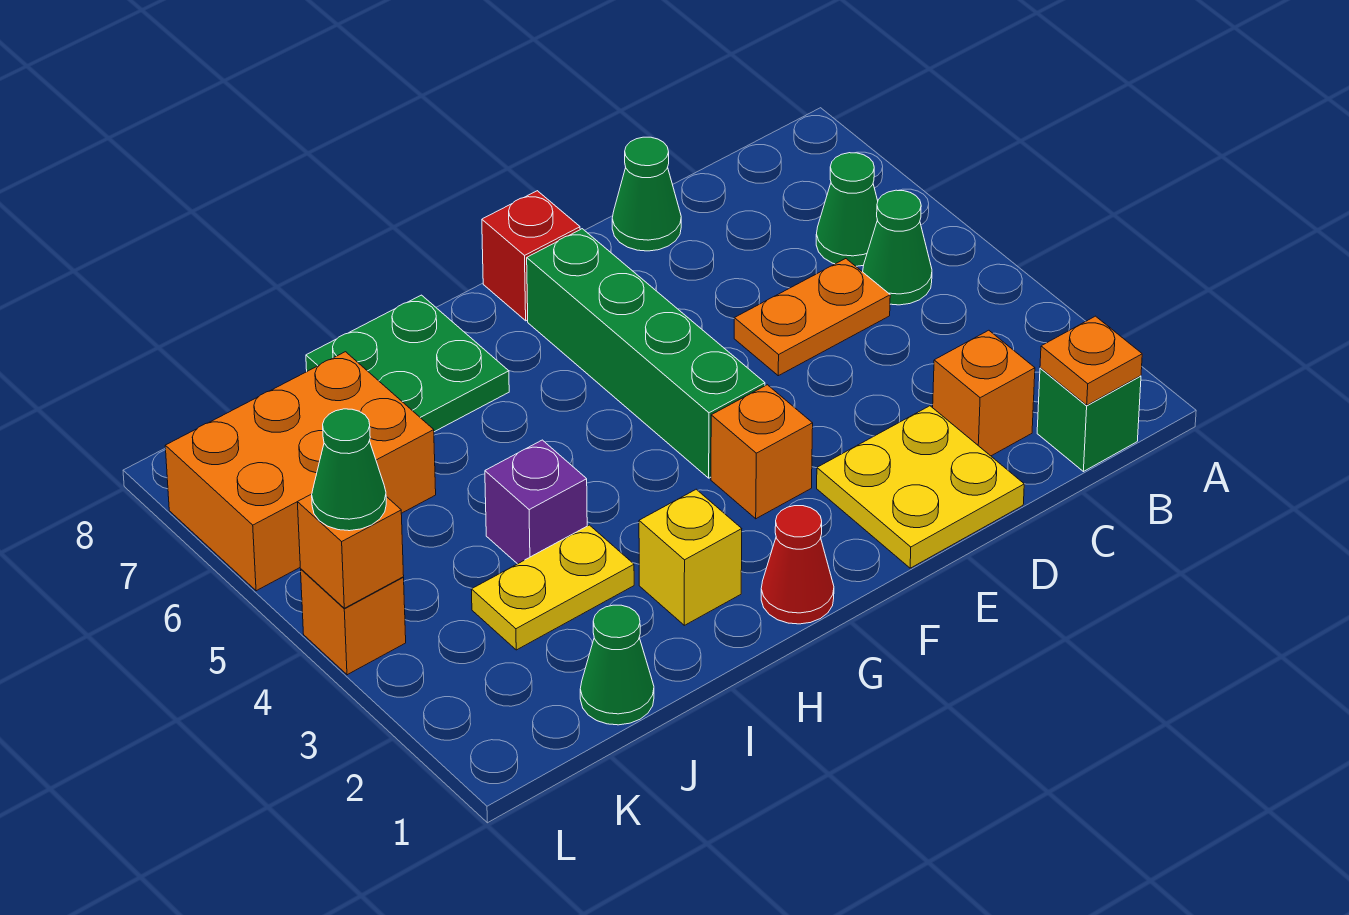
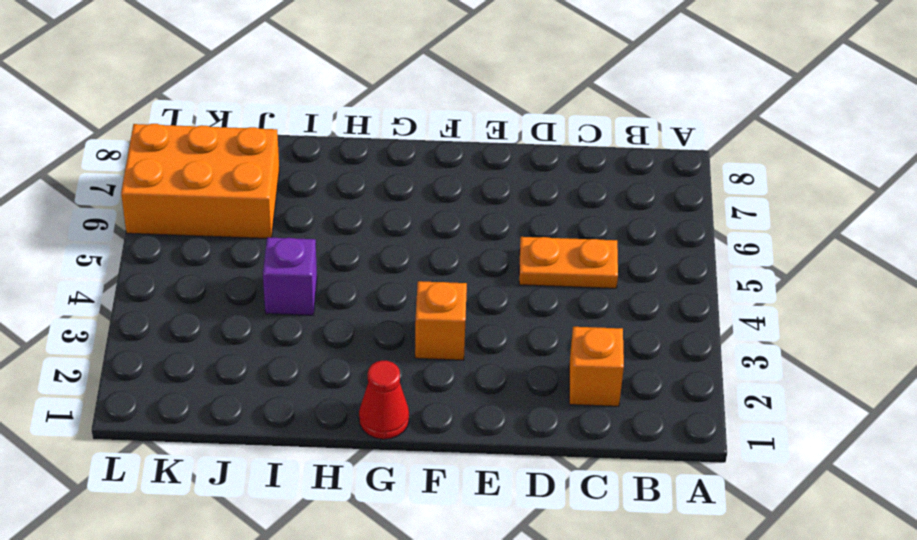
none -> green brick B1 level 1
none -> green cone B5 level 1
none -> green cone B6 level 1

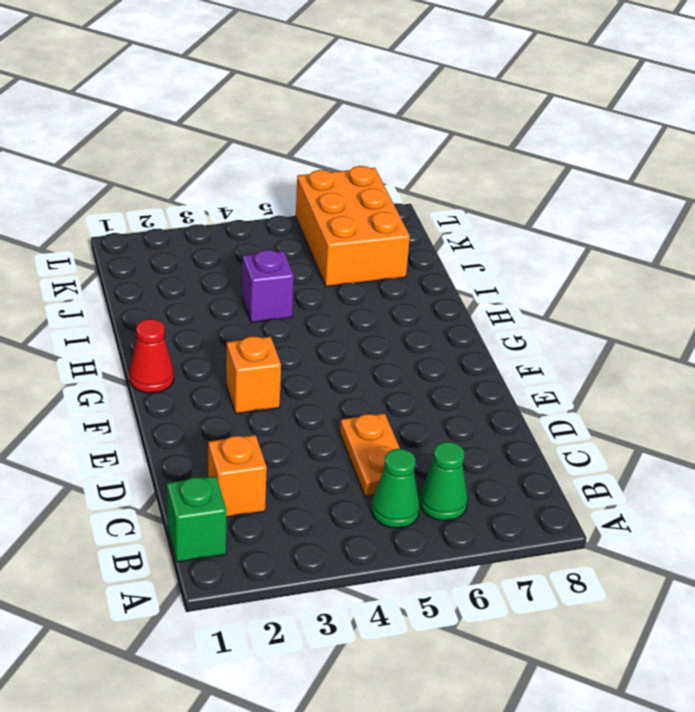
none -> yellow plate D1:E2 level 1
none -> green cone D8 level 1
none -> green brick F4:F7 level 1

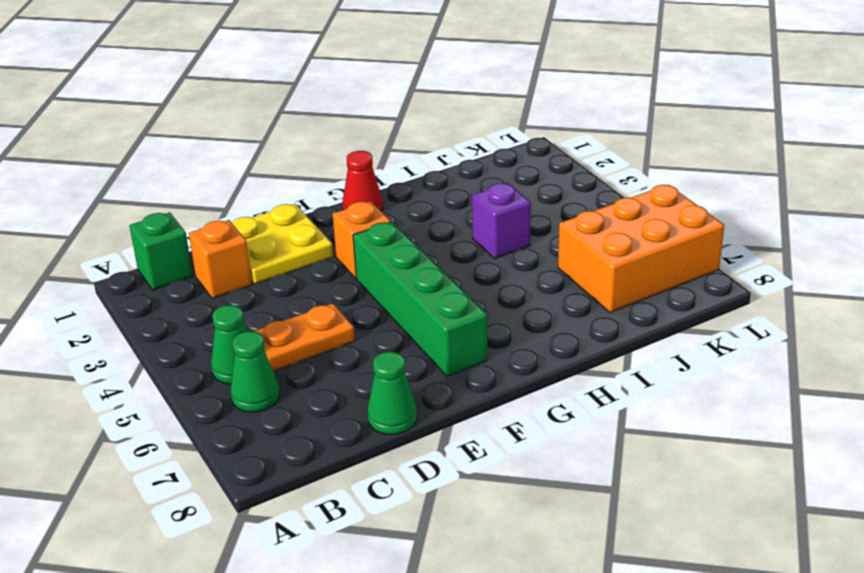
none -> red brick F8 level 1
none -> yellow brick H2 level 1
none -> green plate H7:I8 level 1

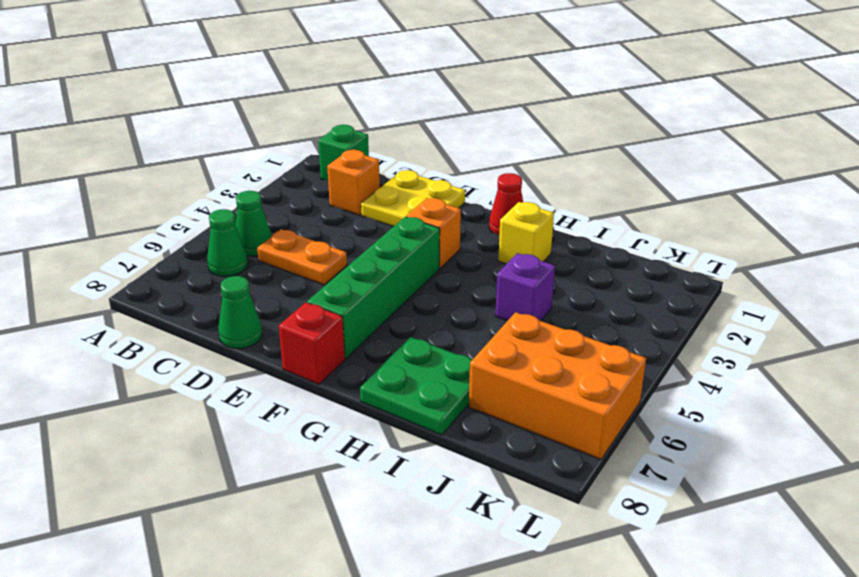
none -> yellow plate I3:J3 level 1
none -> green cone J1 level 1
none -> orange brick L4 level 1

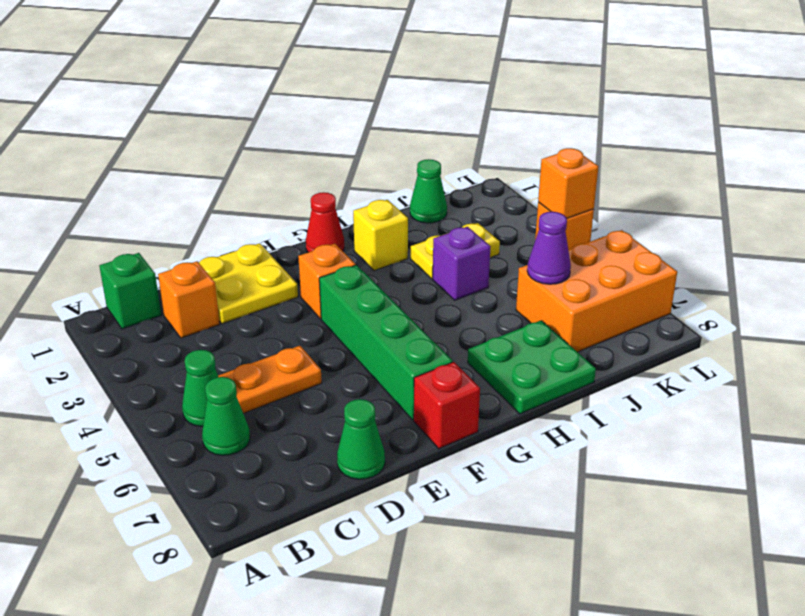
purple cone J6 level 2 -> none
none -> orange plate B1 level 2
none -> green cone L4 level 3

